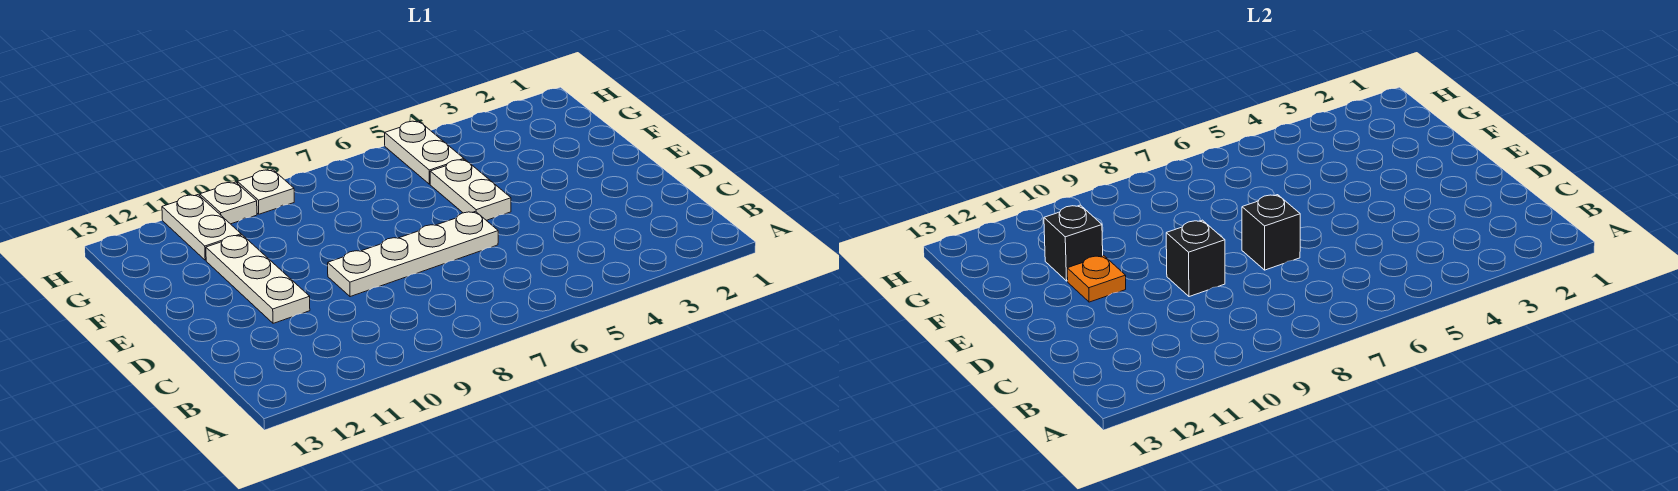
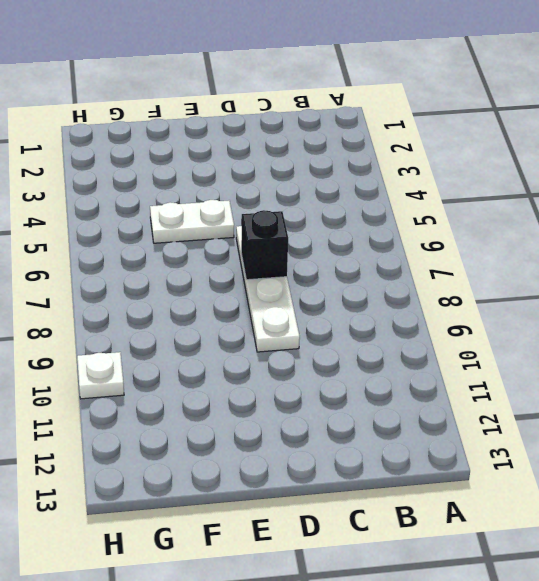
none -> white plate D11:F11 level 1
none -> white plate G5:H5 level 1

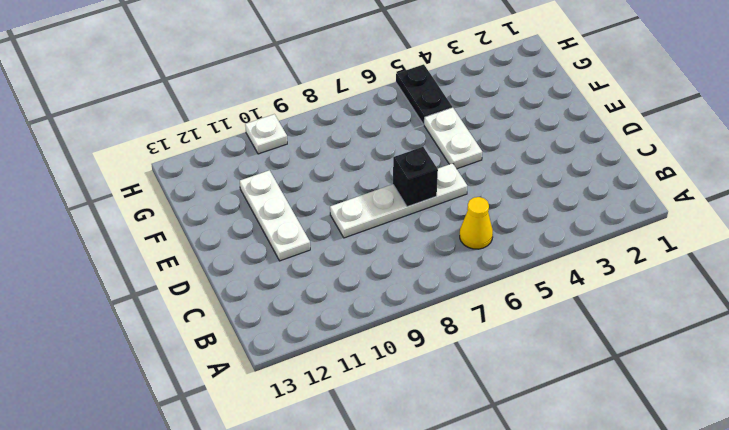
yellow cone B6 level 1 -> none
black plate G5:H5 level 1 -> white plate G5:H5 level 1
none -> white plate G11:H11 level 1
none -> white plate H9 level 1

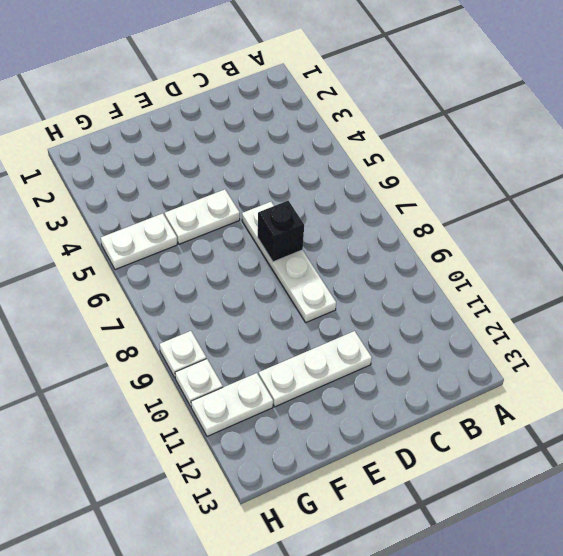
none -> black brick D9 level 2
none -> orange plate E11 level 2

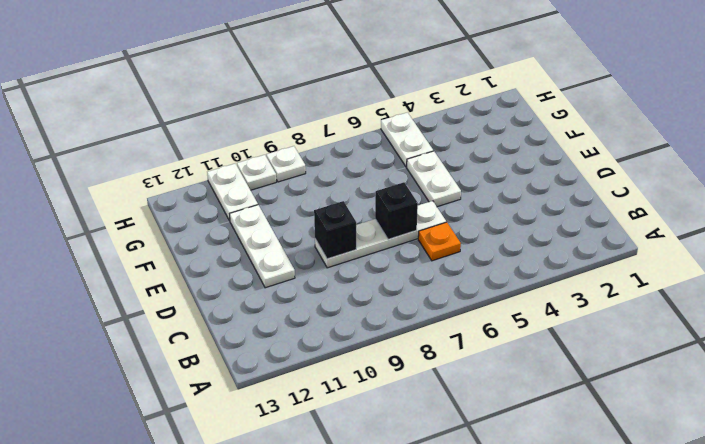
orange plate C6 level 1 -> orange plate E11 level 2
none -> black brick F11 level 2

